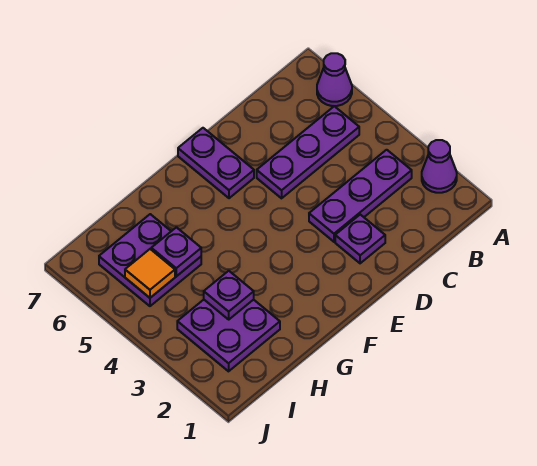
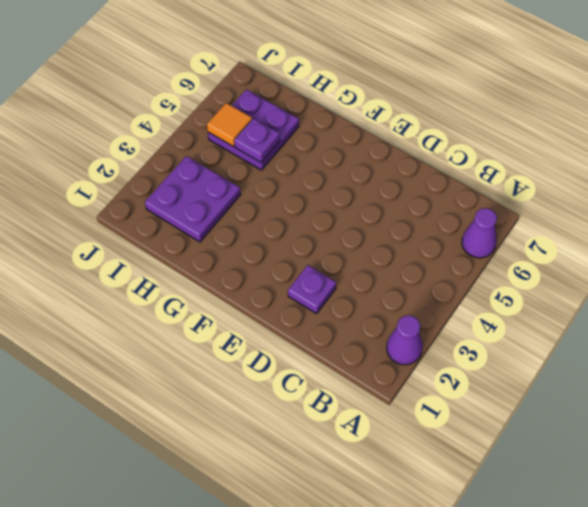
none -> purple plate B3:D3 level 1
none -> purple plate B5:D5 level 1

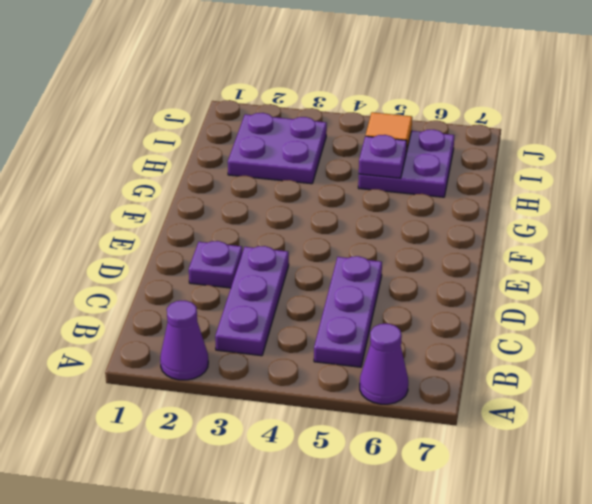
none -> purple plate E6:E7 level 1
none -> purple plate H3 level 2

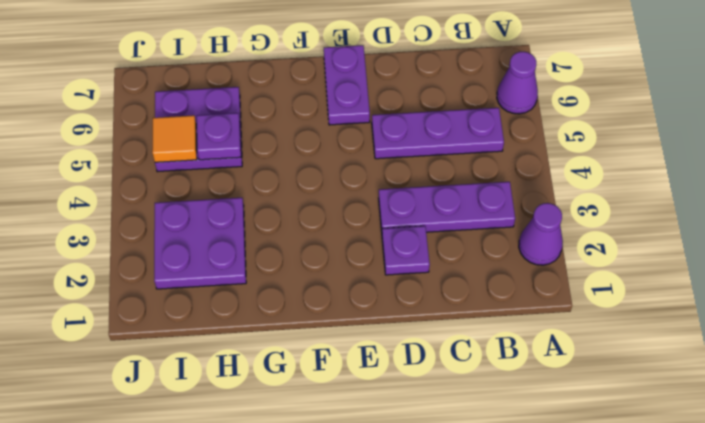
none -> purple plate H3 level 2

